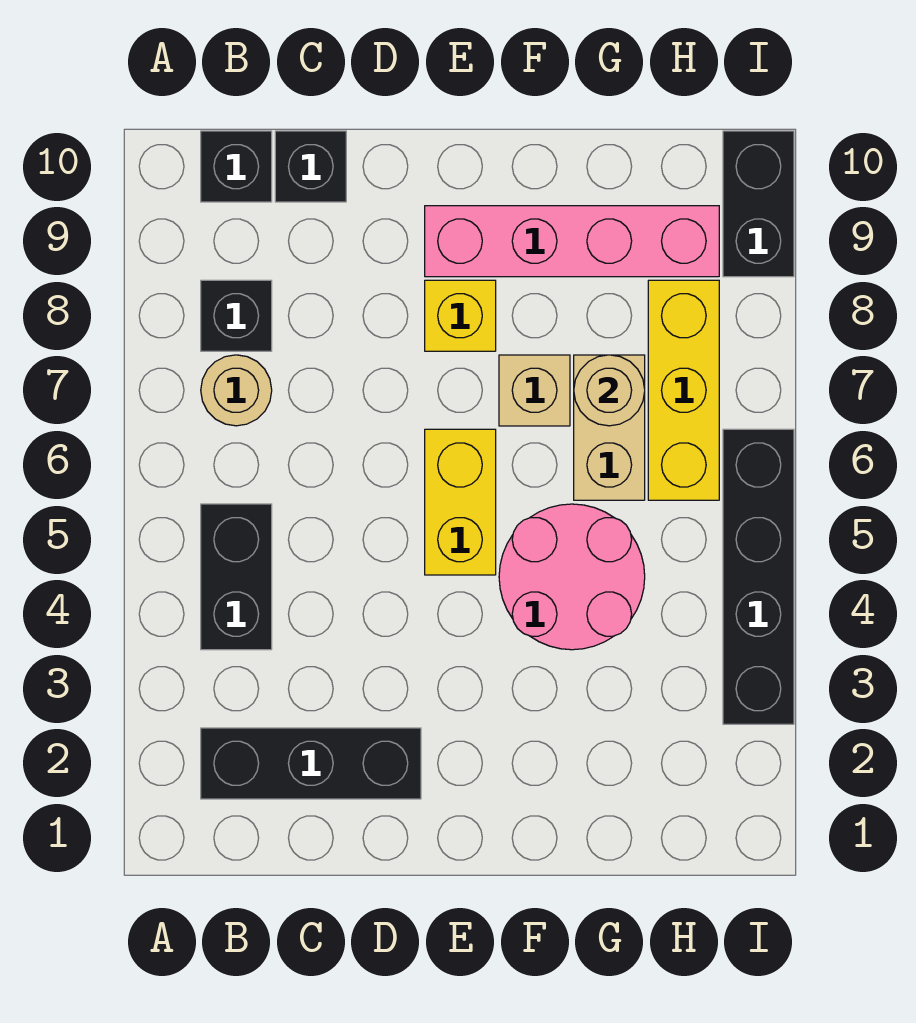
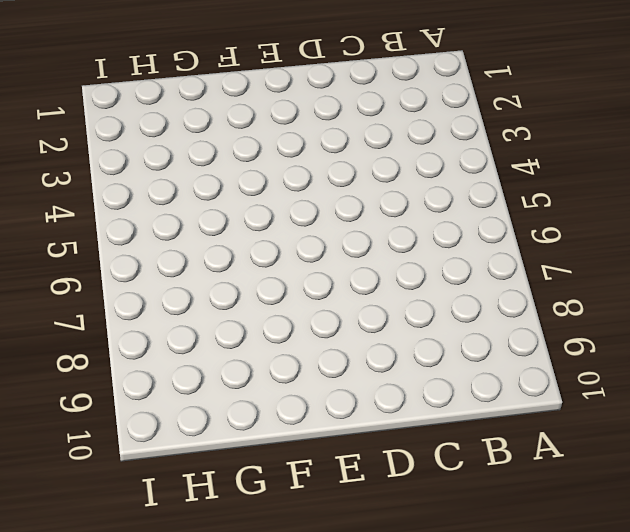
none -> black brick B2:D2 level 1
none -> black brick B4:B5 level 1
none -> tan round brick B7 level 1

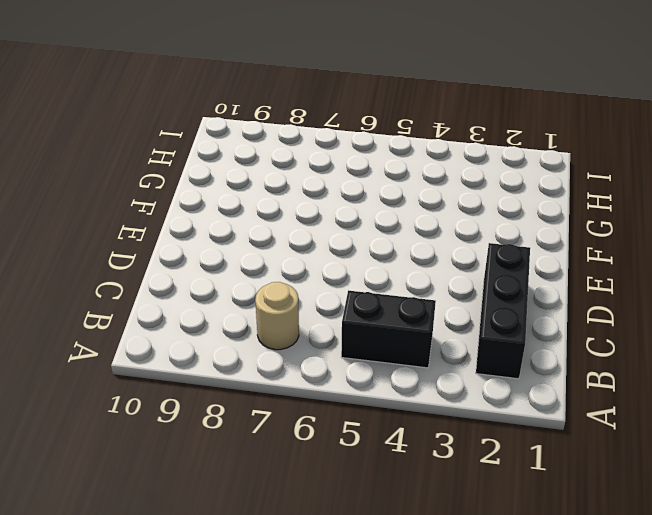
none -> black brick B8 level 1
none -> black brick B10 level 1
none -> black brick C10 level 1

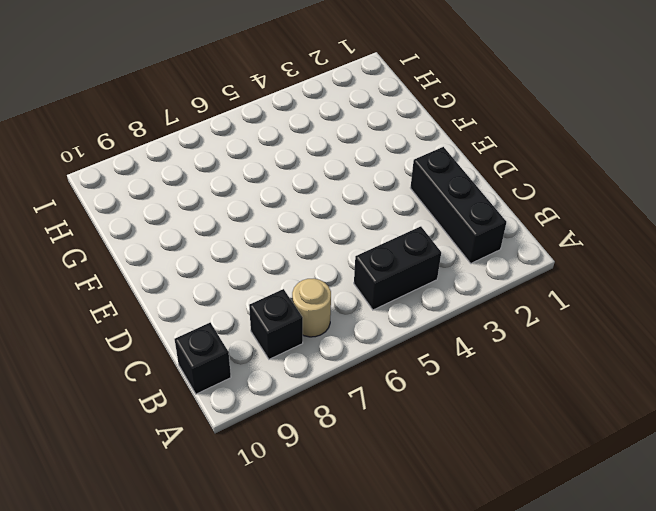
none -> black brick C10 level 1
none -> yellow brick E5:E6 level 1
none -> yellow brick E8 level 1

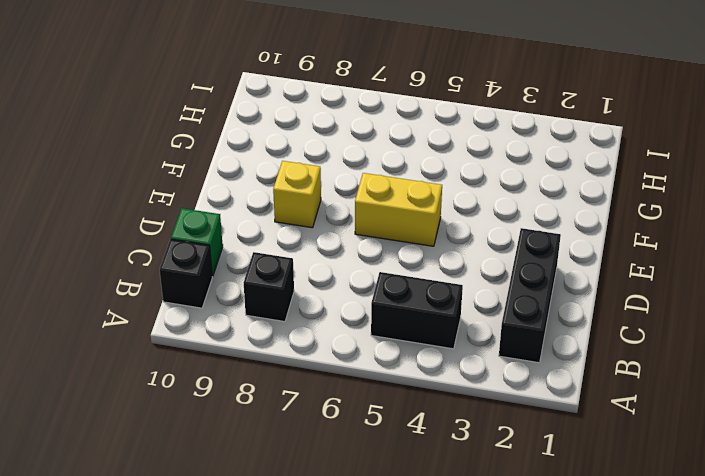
green brick C10 level 1 -> black brick C10 level 1
none -> tan round brick B7 level 1
none -> pink brick E9:H9 level 1
none -> pink round brick F4:G5 level 1

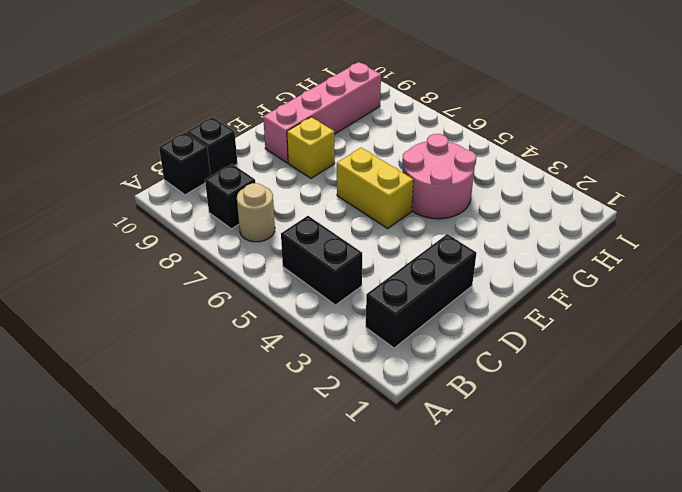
none -> tan brick F7 level 1
none -> tan brick G6:G7 level 1
none -> yellow brick H6:H8 level 1

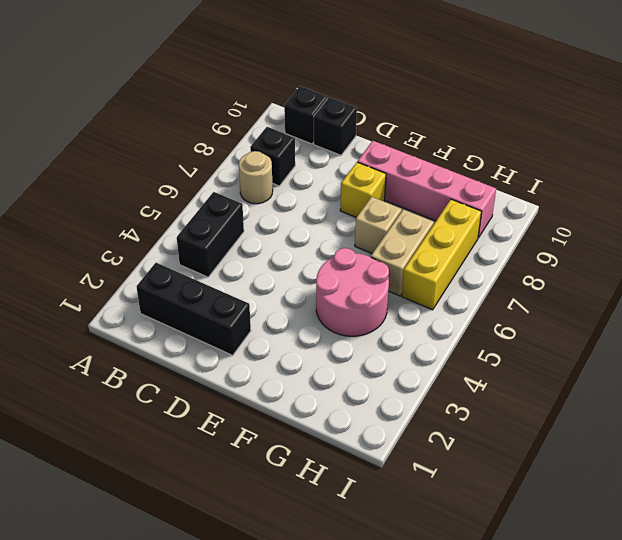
none -> yellow brick E5:E6 level 1
none -> black brick I3:I6 level 1
none -> black brick I9:I10 level 1

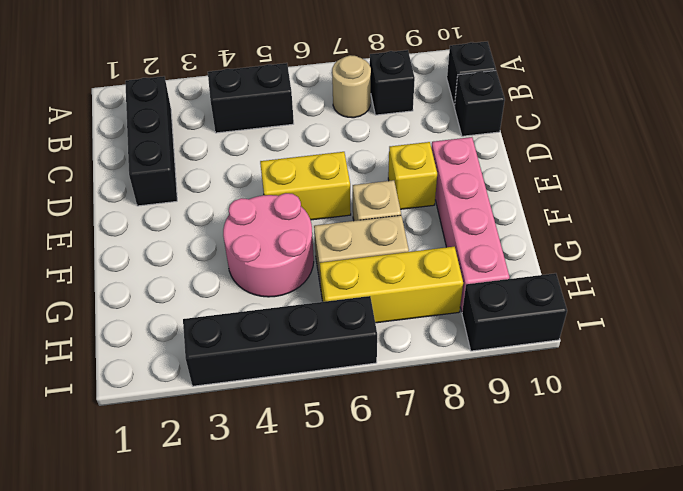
none -> tan round brick G7 level 2

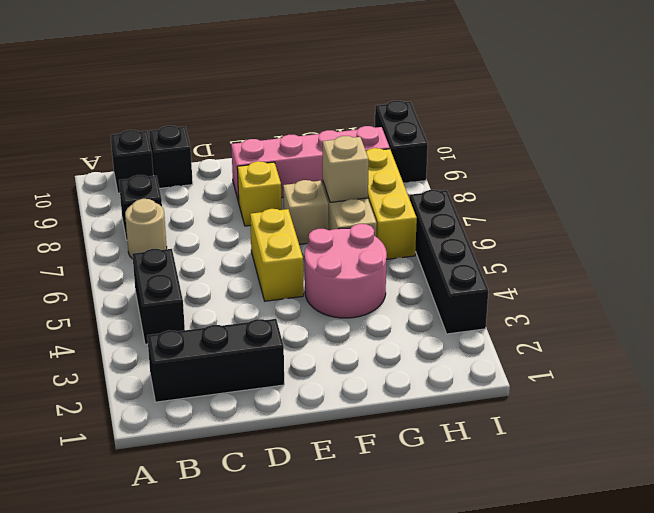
tan brick G7 level 2 -> tan round brick G7 level 2

